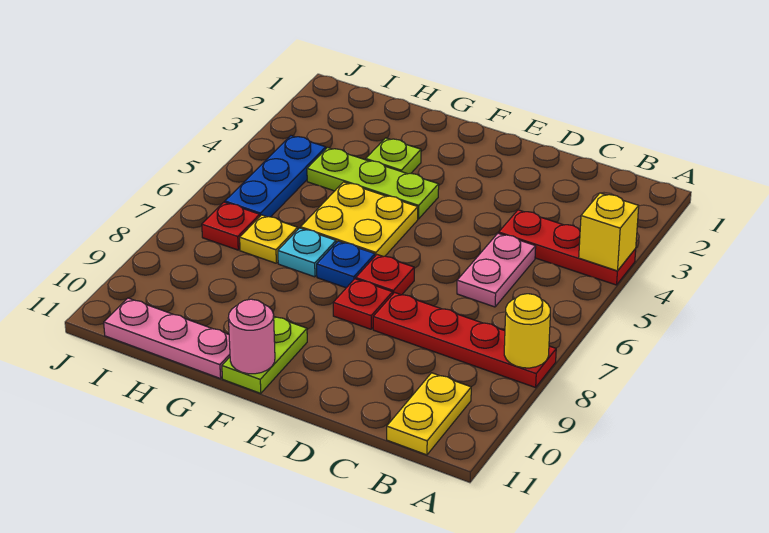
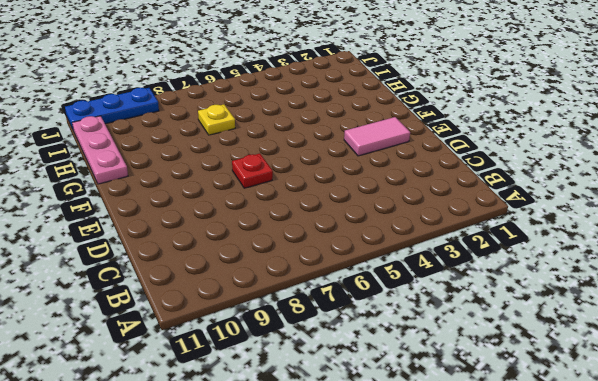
pink tile E2:E3 level 1 -> none
blue plate J9:J11 level 1 -> blue plate I4:I6 level 1
none -> red plate A4:C4 level 1
none -> red plate A8:D8 level 1
none -> yellow plate B10:B11 level 1

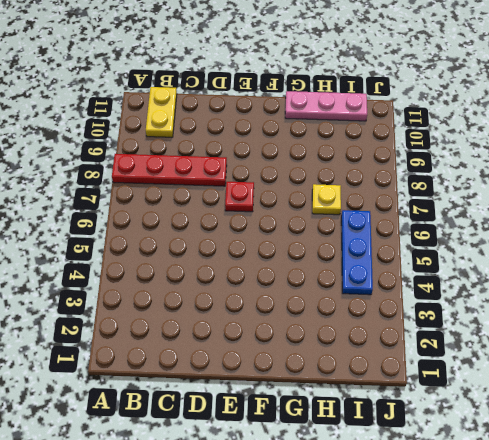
none -> red plate A4:C4 level 1
none -> pink plate C5:C6 level 1
none -> red plate E8 level 1

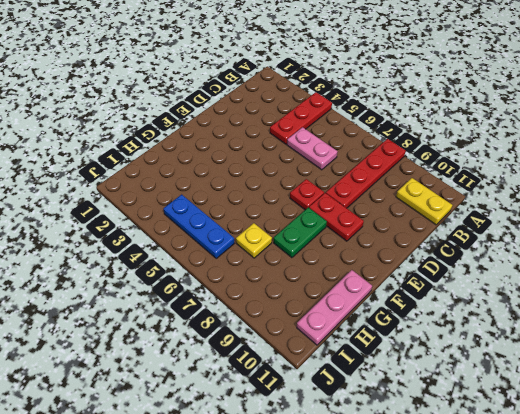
red plate E8:E9 level 1 -> red plate E8 level 1
green plate F8:G8 level 1 -> none
none -> lime plate F4:H4 level 1
none -> yellow plate F5:G6 level 1
none -> blue plate F7 level 1

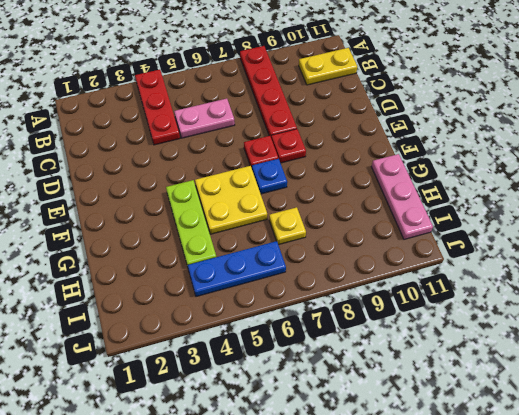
none -> lime plate F10:F11 level 1
none -> lime plate G3 level 1
none -> cyan plate G7 level 1

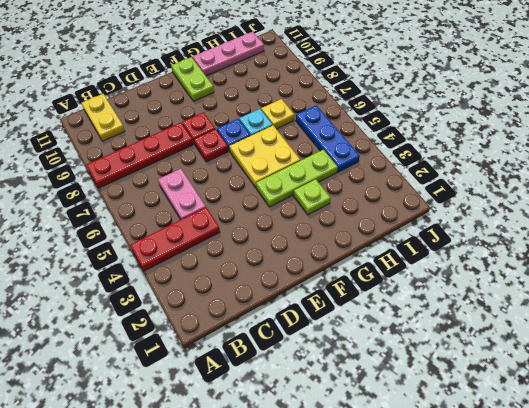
none -> red plate I7 level 1
none -> yellow brick A4 level 2
none -> yellow round brick A8 level 2

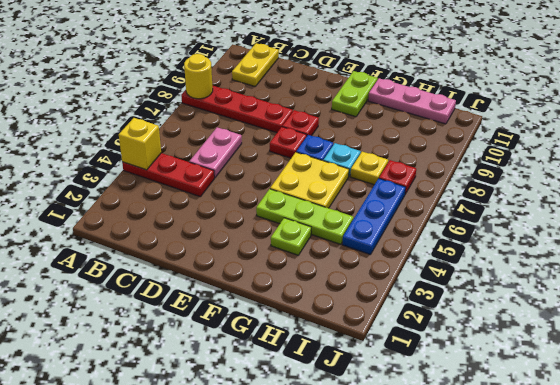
none -> pink round brick F11 level 2

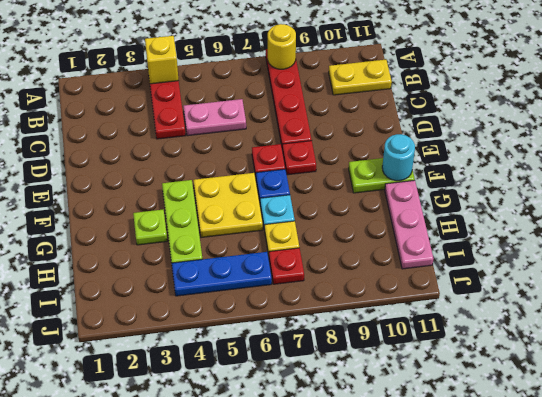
cyan round brick F11 level 2 -> pink round brick F11 level 2

